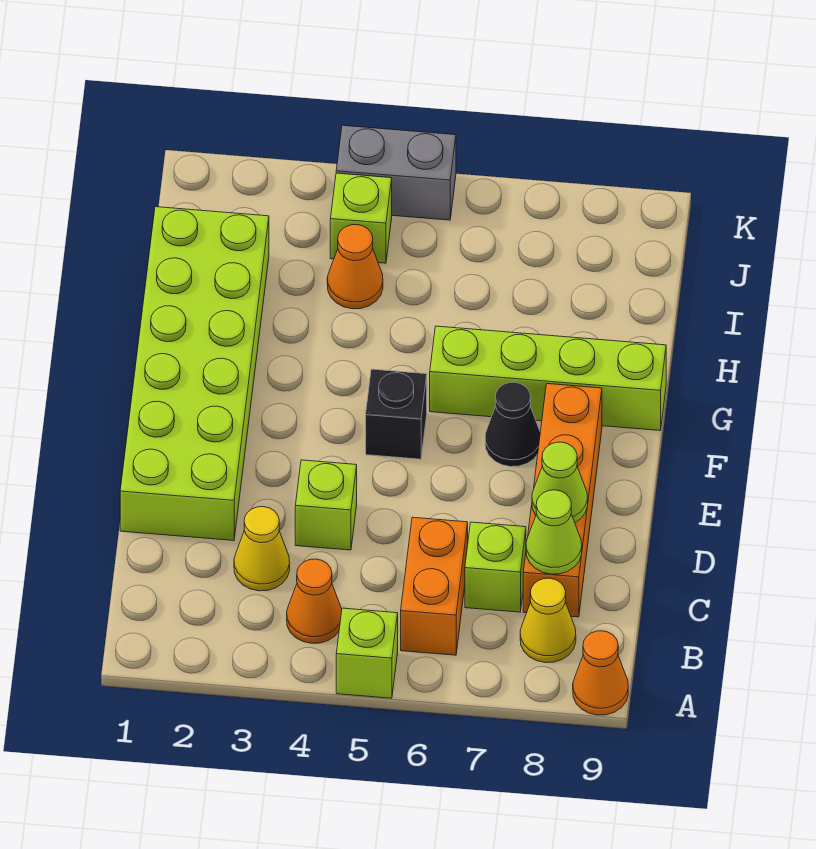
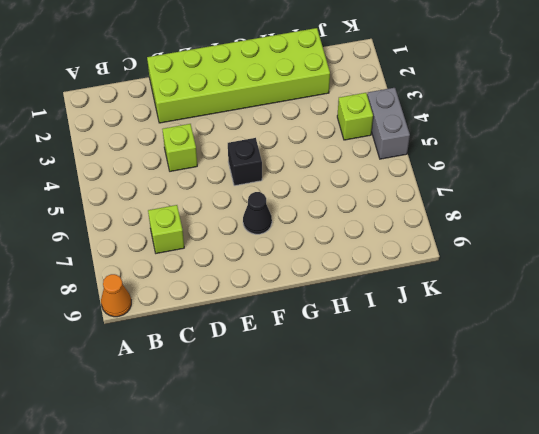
none -> lime brick A5 level 1
none -> orange cone B4 level 1
none -> orange brick B6:C6 level 1

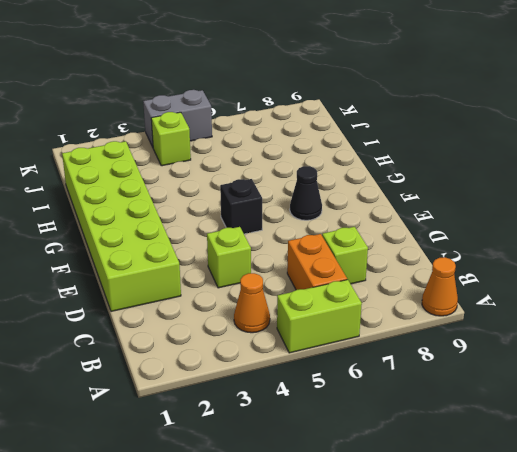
lime brick A5:A6 level 1 -> lime brick A5 level 1
none -> yellow cone B8 level 1
none -> yellow cone C3 level 1
none -> orange brick C8:F8 level 1

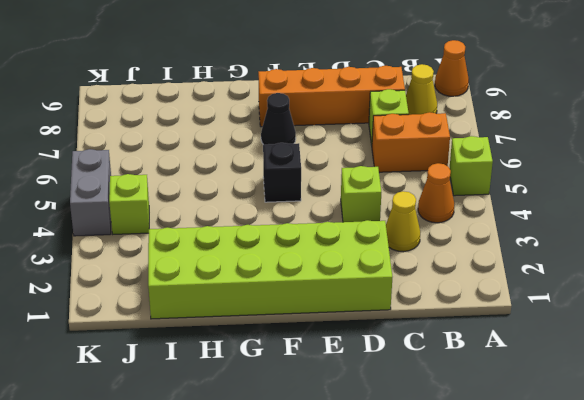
none -> lime brick G6:G9 level 1
none -> orange cone I4 level 1
none -> lime cone C8 level 2

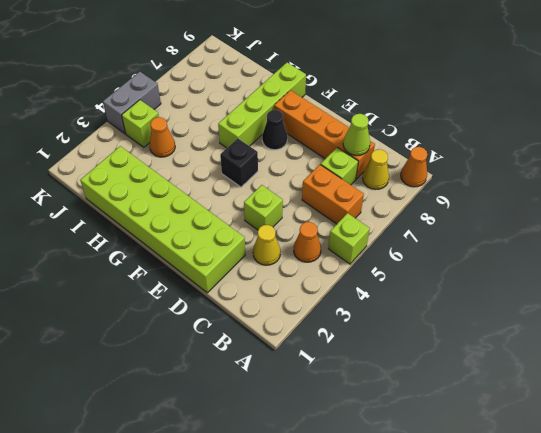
none -> lime cone D8 level 2

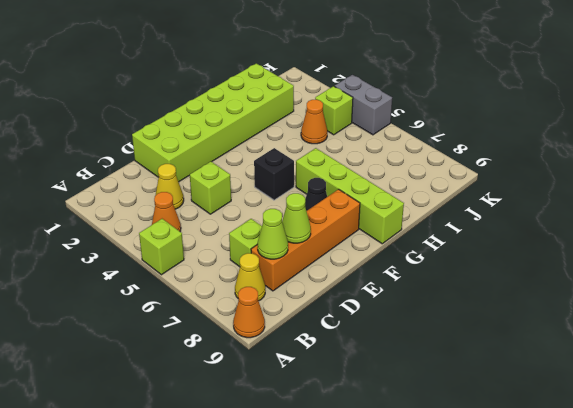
none -> orange brick B6:C6 level 1

